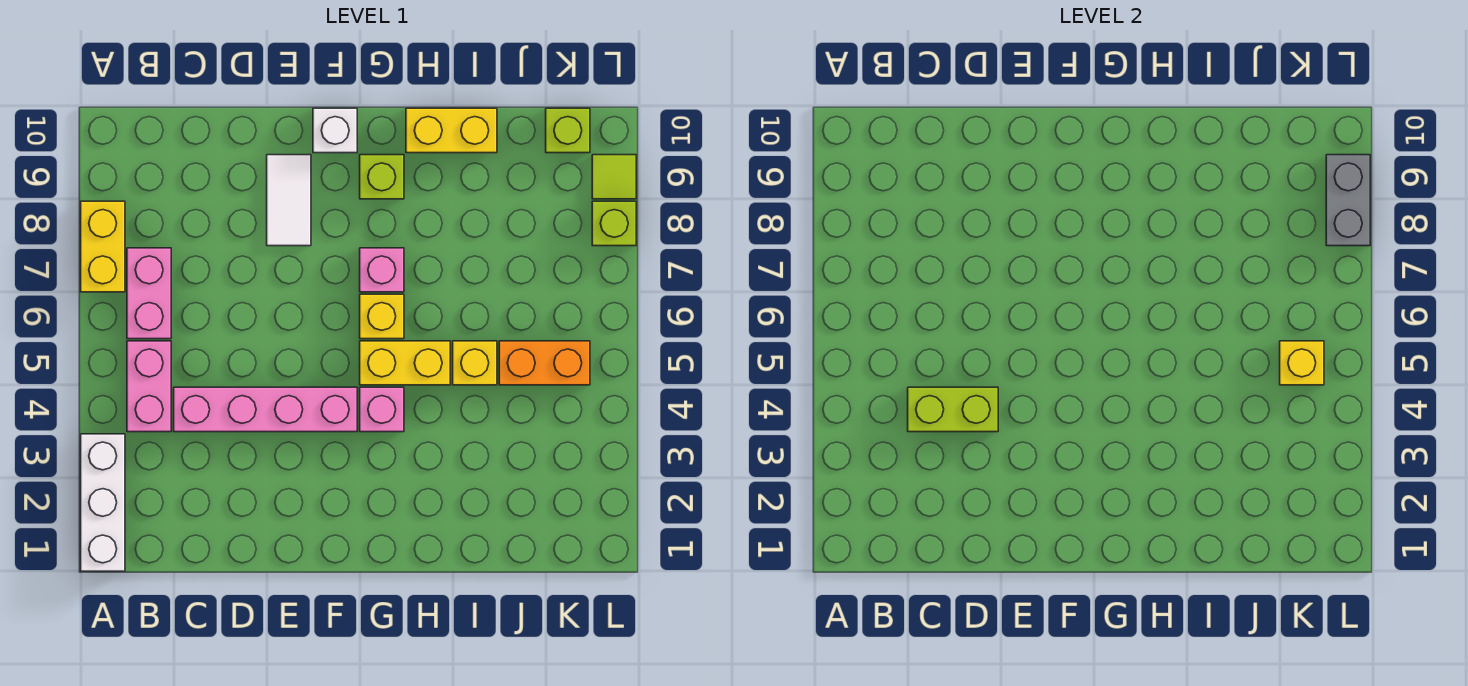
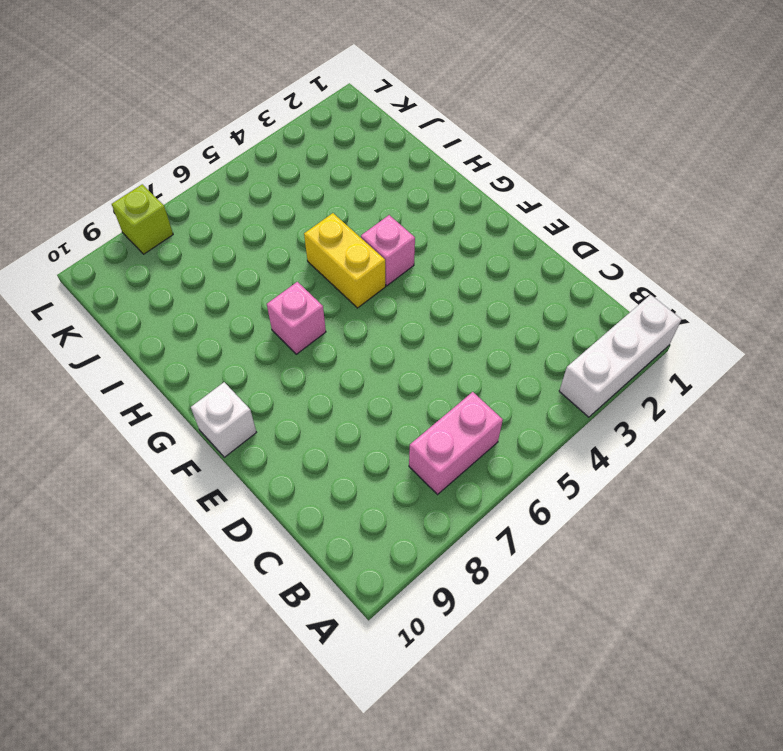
none -> yellow brick A7:A8 level 1
none -> pink brick B4:B5 level 1
none -> pink brick C4:F4 level 1

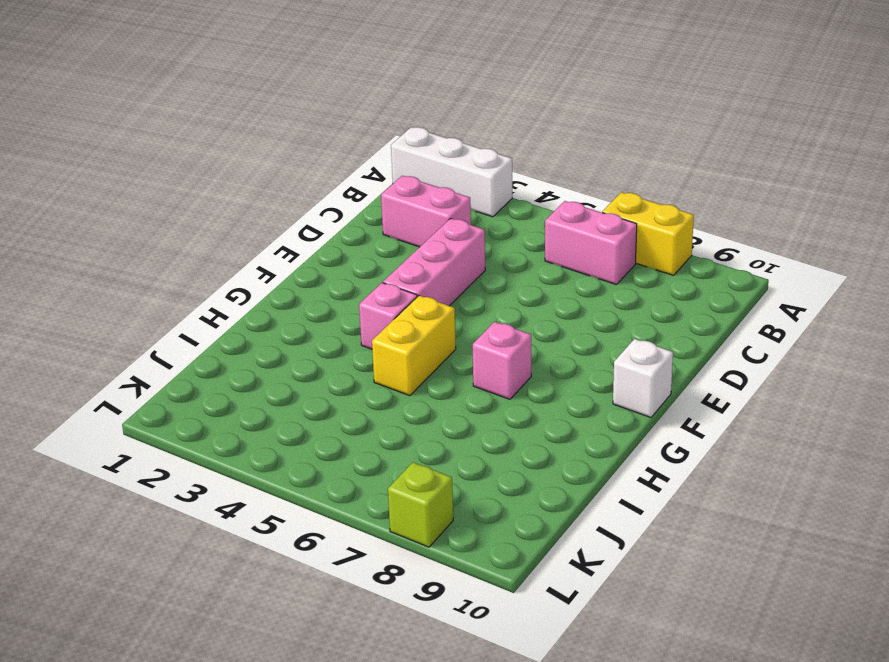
pink brick C2:C3 level 1 -> pink brick B4:B5 level 1
pink brick D4:F4 level 1 -> pink brick C4:F4 level 1
none -> white tile E8:E9 level 1
none -> yellow brick G6 level 1
none -> lime brick G9 level 1

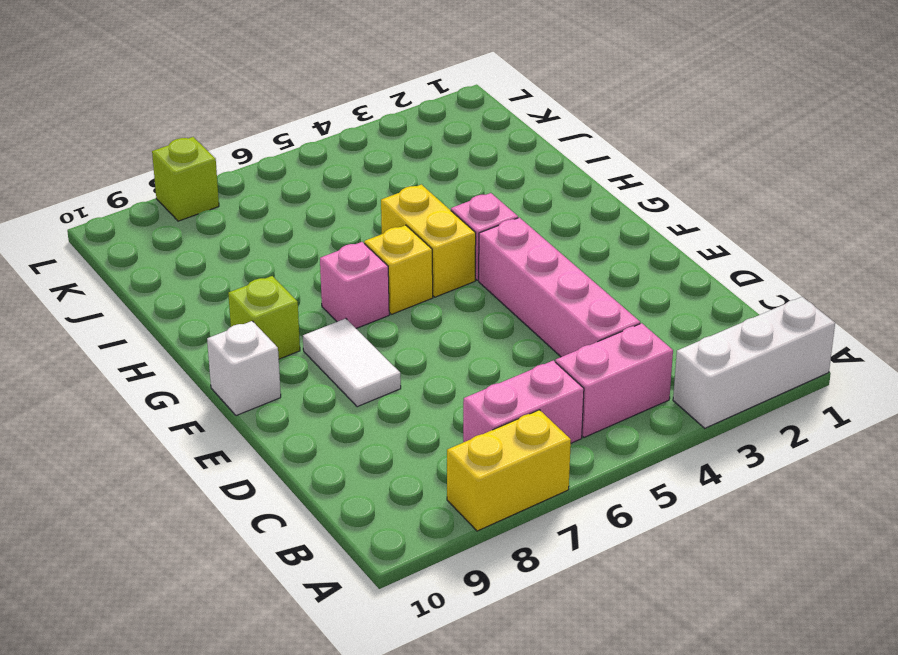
white tile E8:F8 level 1 -> white tile E8:E9 level 1
none -> yellow brick H10:I10 level 1
none -> yellow brick I5 level 1
none -> orange brick J5:K5 level 1

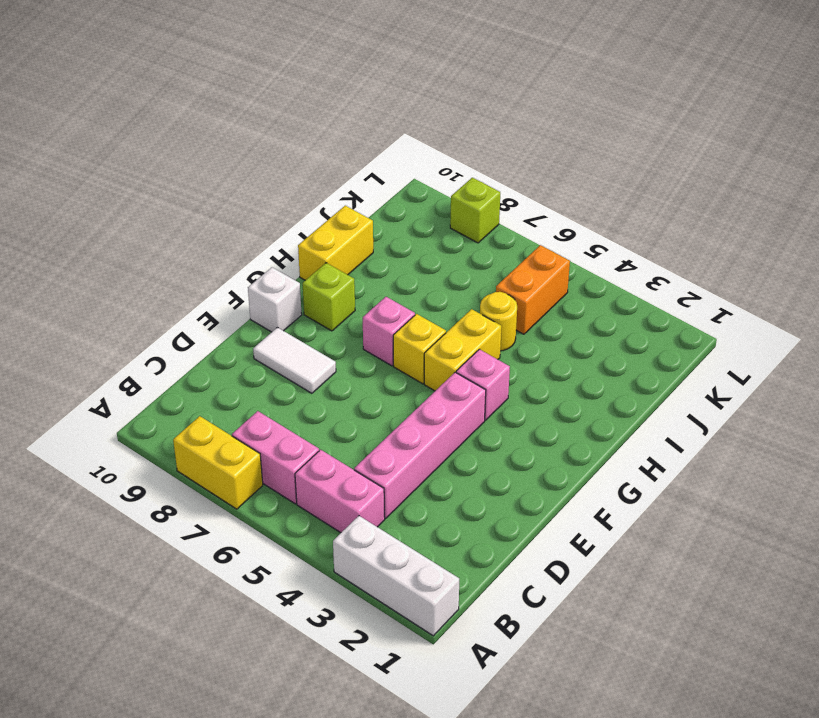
yellow round brick I5 level 1 -> yellow brick I5 level 1
none -> lime brick K10 level 1
none -> lime tile L9 level 1
none -> lime brick C4:D4 level 2

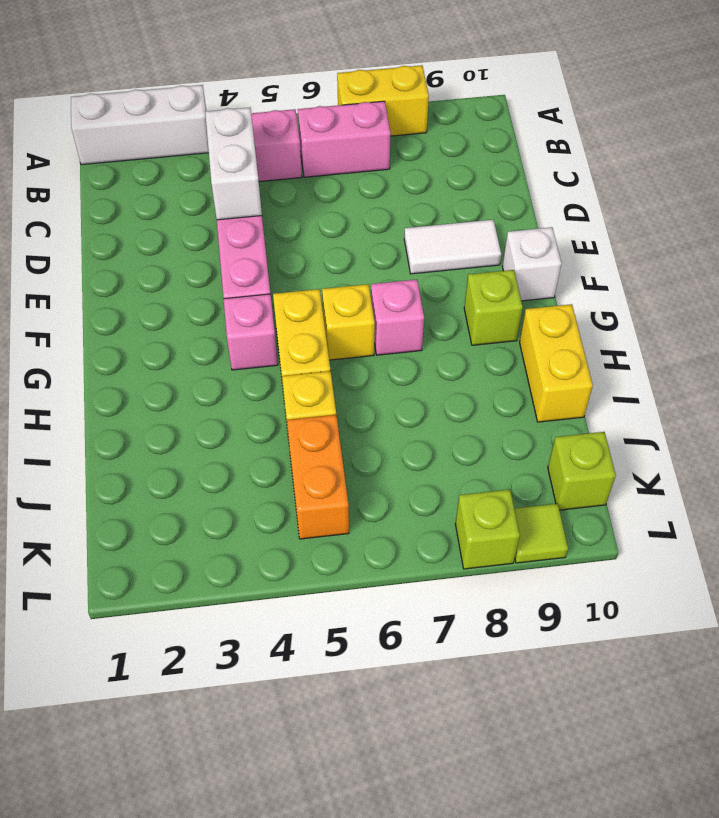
white brick C4:D4 level 2 -> lime brick C4:D4 level 2
none -> yellow brick K5 level 2
none -> grey brick L8:L9 level 2

